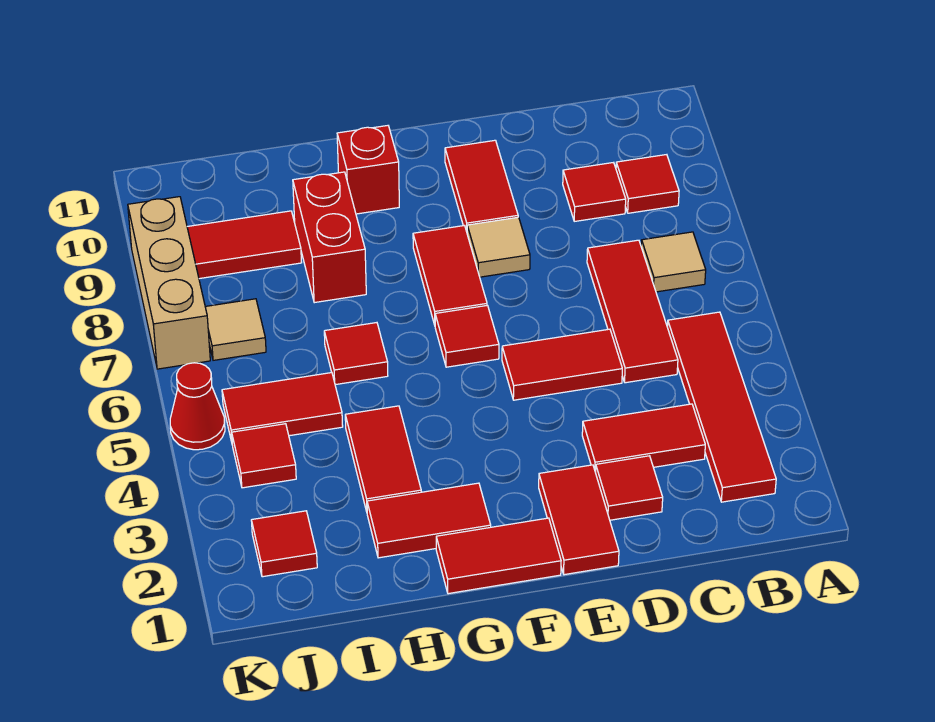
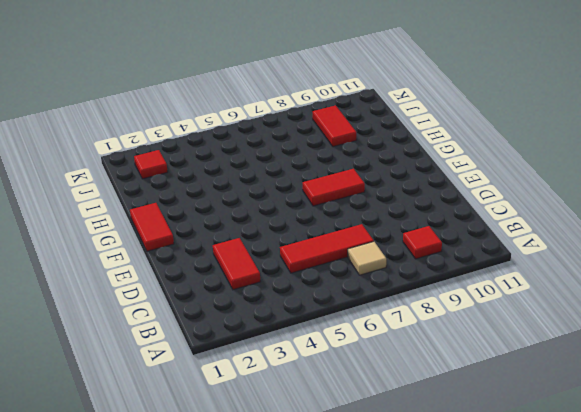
none -> red tile B2:B5 level 1
none -> red tile C9 level 1
none -> red tile D2 level 1

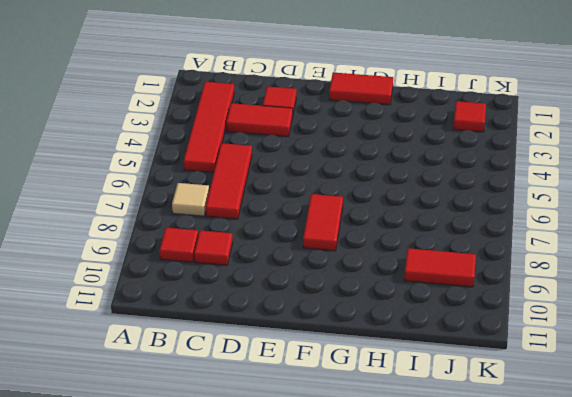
none -> red tile D5:E5 level 1
none -> red tile E1:E2 level 1
none -> tan tile E8 level 1

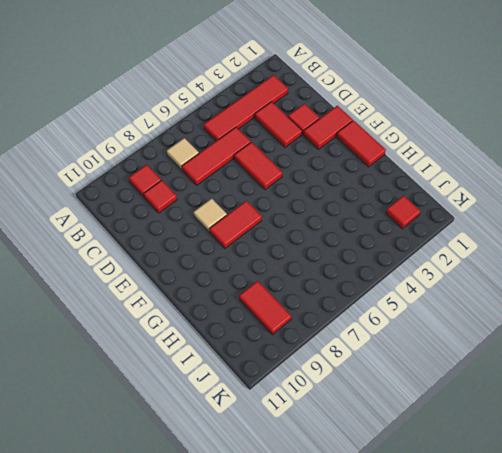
none -> red tile E9:E10 level 1
none -> red tile F6 level 1
none -> red tile G2:H2 level 1

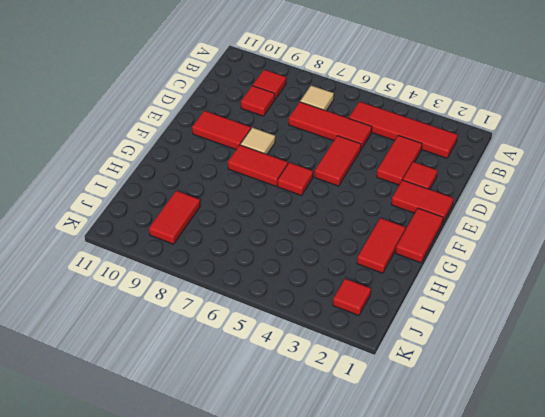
none -> red brick G10 level 1
none -> red tile H3:H4 level 1
none -> red tile H6 level 1

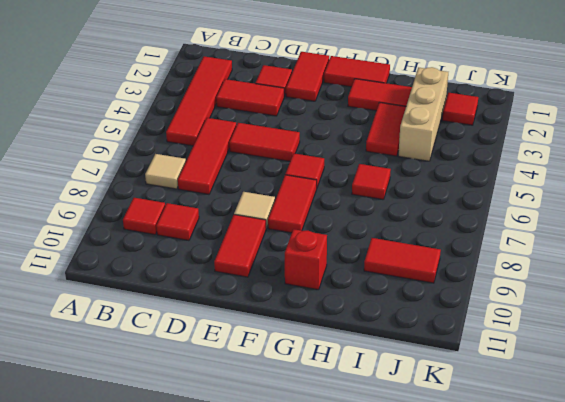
tan brick I2:I4 level 1 -> tan brick K7:K9 level 1
none -> red brick H8:H9 level 1
none -> red tile I5:J5 level 1
none -> red tile J4 level 1

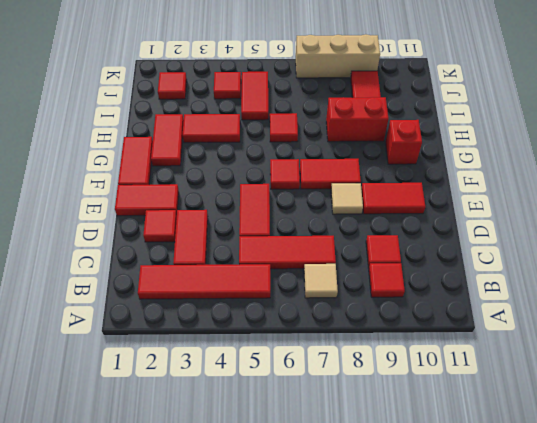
none -> tan tile J7 level 1
none -> red cone K5 level 1

